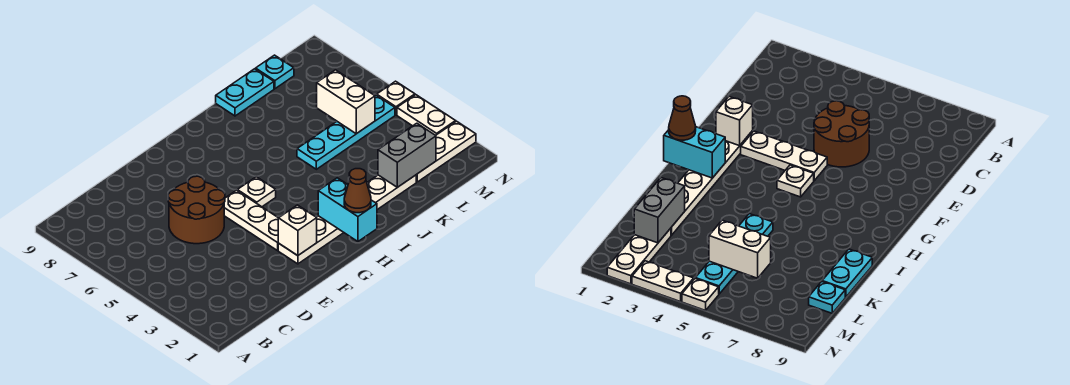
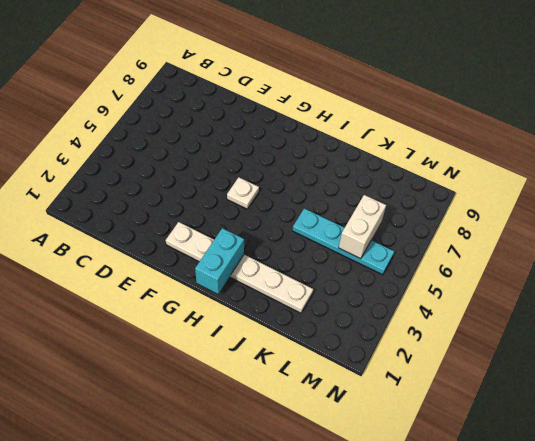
none -> brown round brick D5:E6 level 1
none -> white plate F3:F5 level 1
none -> cyan plate J9:K9 level 1

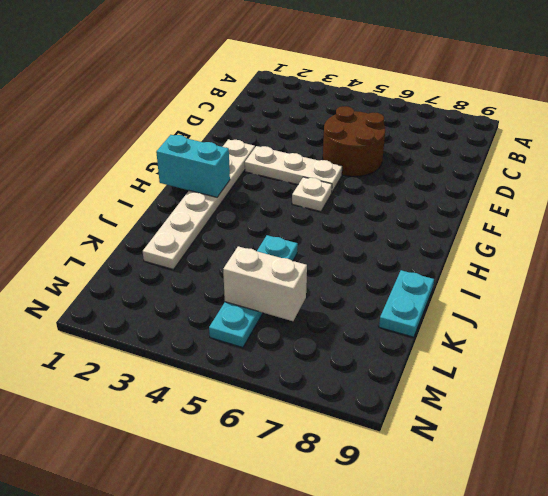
none -> white plate L2:N2 level 1
none -> cyan plate L9 level 1
none -> white plate N3:N4 level 1

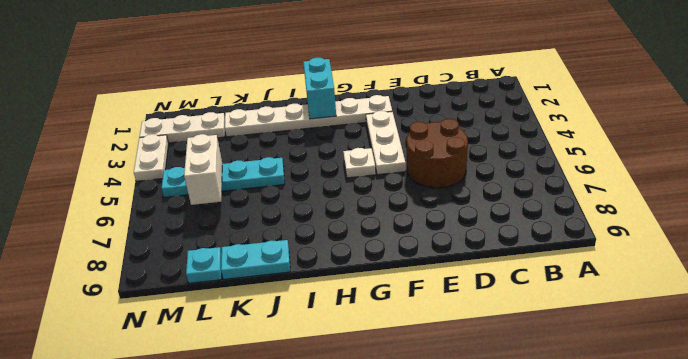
none -> white plate N5 level 1
none -> white brick F2 level 2
none -> grey brick K2:L2 level 2

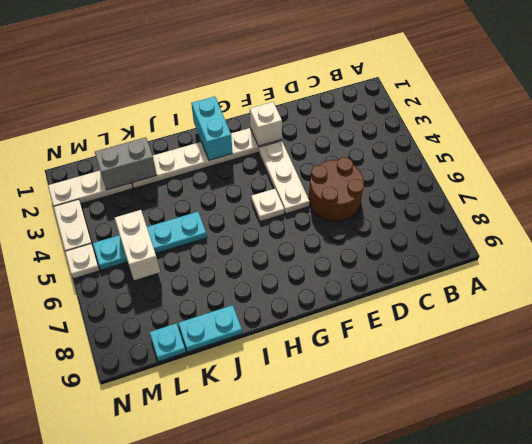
none -> brown cone H1 level 3

